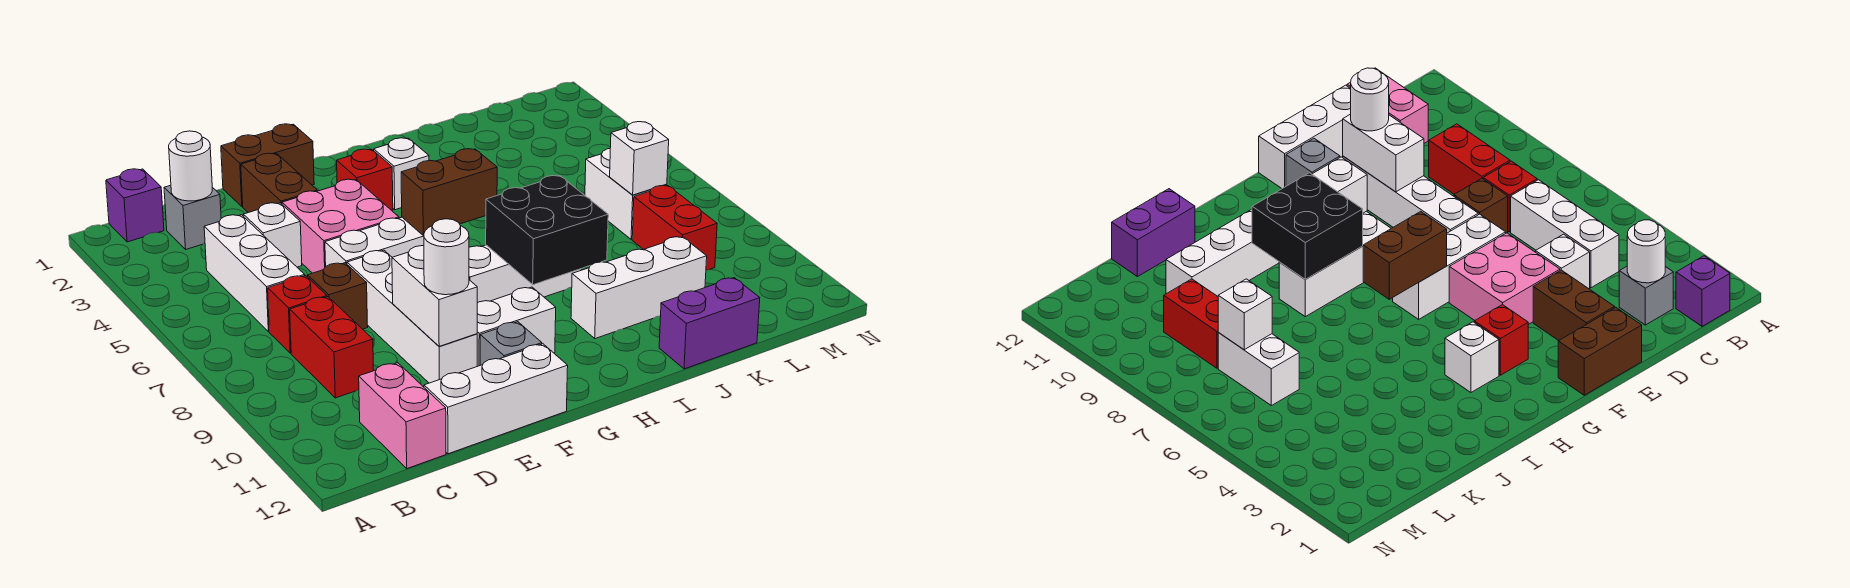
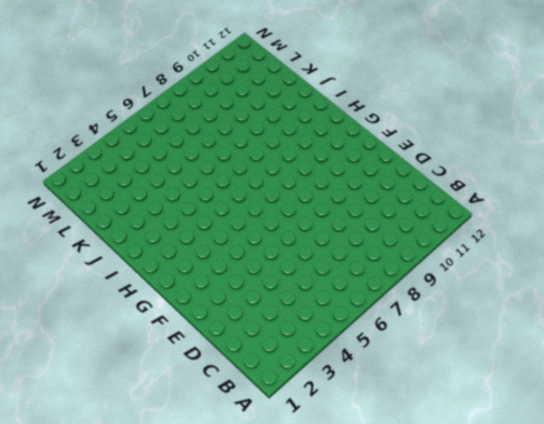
none -> purple brick B1 level 1
none -> grey brick C2 level 1
none -> white brick C4:C6 level 1

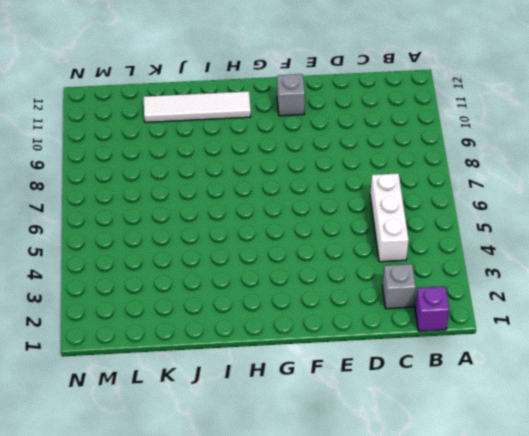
white tile H11:K11 level 1 -> none
none -> red brick C7 level 1
none -> red brick C8:C9 level 1
none -> pink brick C11:C12 level 1

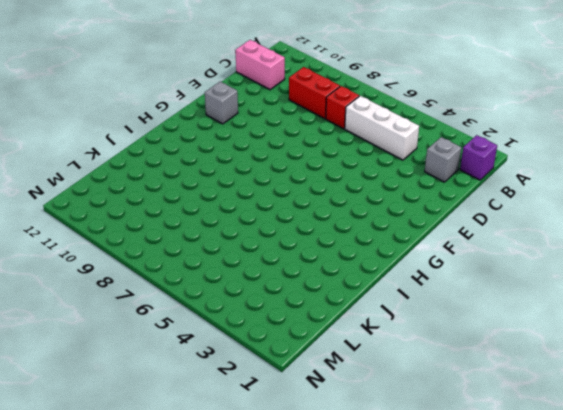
none -> white brick D4 level 1
none -> brown brick D7 level 1
none -> white brick D12:F12 level 1

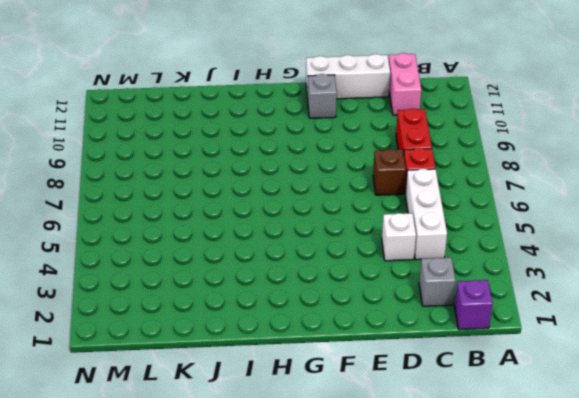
none -> brown brick E1:F1 level 1
none -> brown brick E2:E3 level 1
none -> pink brick E4:F5 level 1

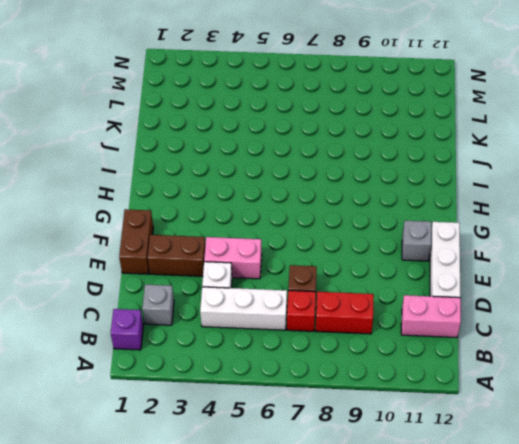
pink brick E4:E5 level 1 -> pink brick E4:F5 level 1
none -> white brick E6:G6 level 1
none -> white brick E7:E10 level 1
none -> white brick F10:G10 level 1

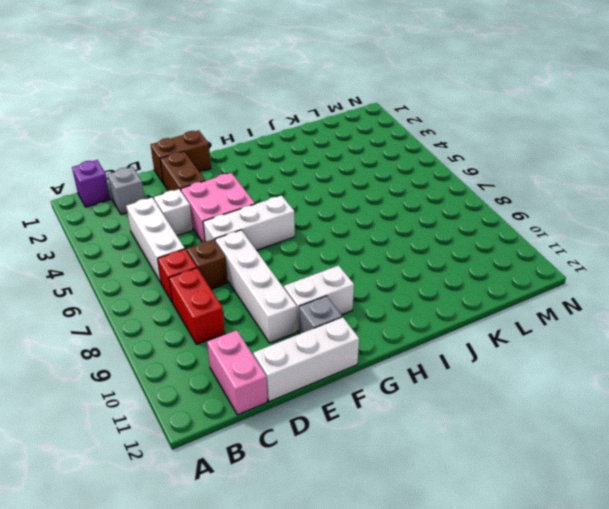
none -> red brick G3 level 1
none -> white brick G8:I8 level 1
none -> white brick H3 level 1

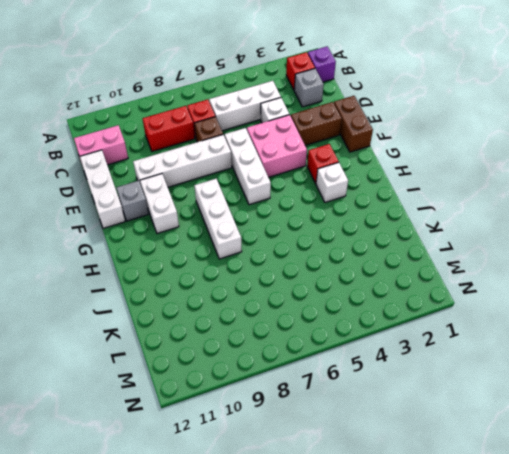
red brick B2 level 1 -> none
none -> white brick I10:K10 level 1
none -> purple brick J12:K12 level 1
none -> white brick L6:L7 level 1

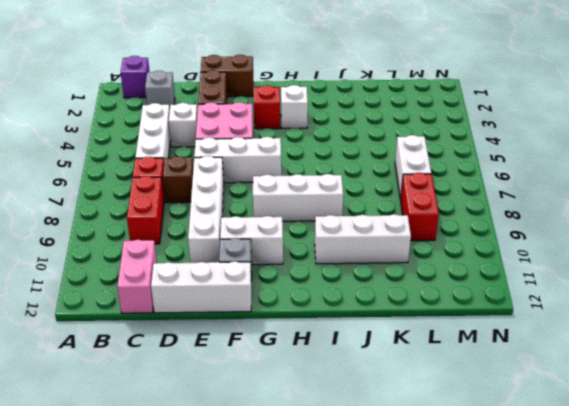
none -> purple brick J12:K12 level 1
none -> white round brick C2 level 2
none -> white brick E9:E10 level 2

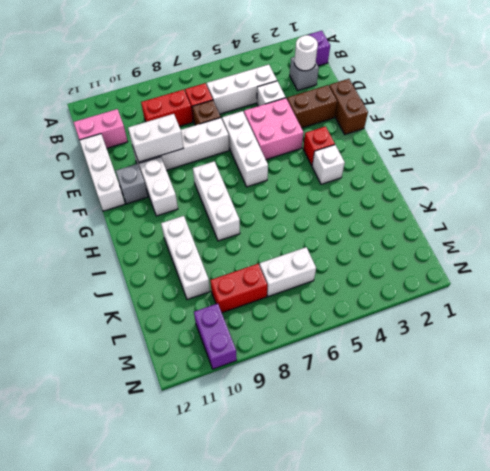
purple brick M10:N10 level 1 -> purple brick J12:K12 level 1
none -> brown brick G6:H6 level 2
none -> black brick H8:I9 level 2
none -> white brick L7 level 2

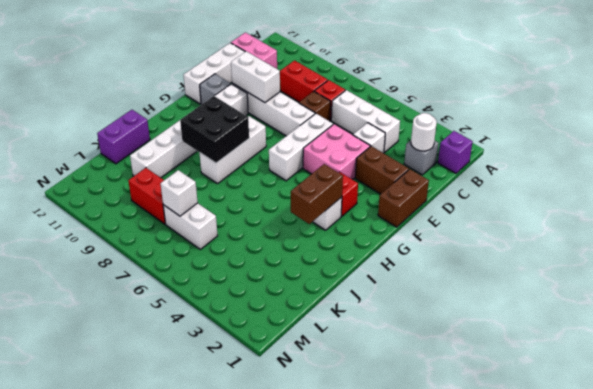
brown brick H3:I3 level 2 -> brown brick G6:H6 level 2
none -> white round brick E10 level 3

